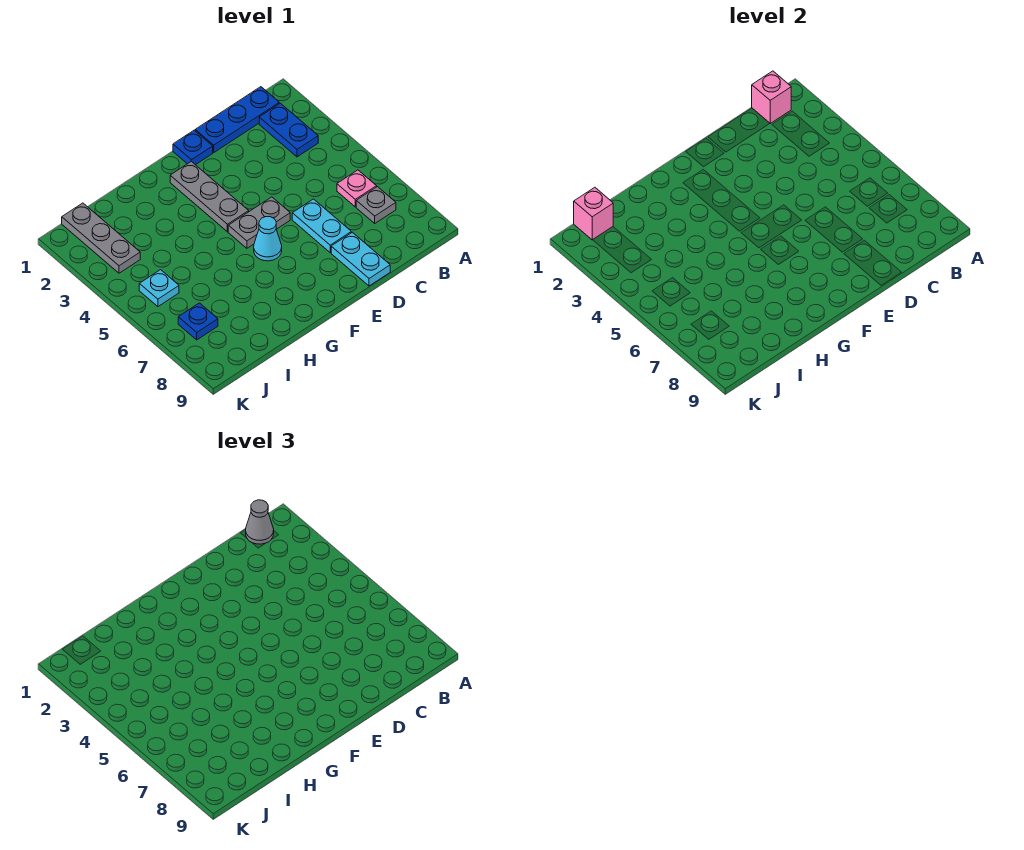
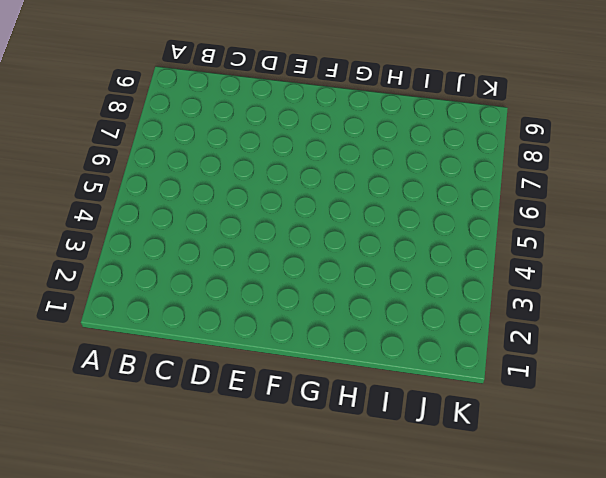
none -> blue plate B1:D1 level 1
none -> blue plate B2:B3 level 1
none -> pink plate B6 level 1

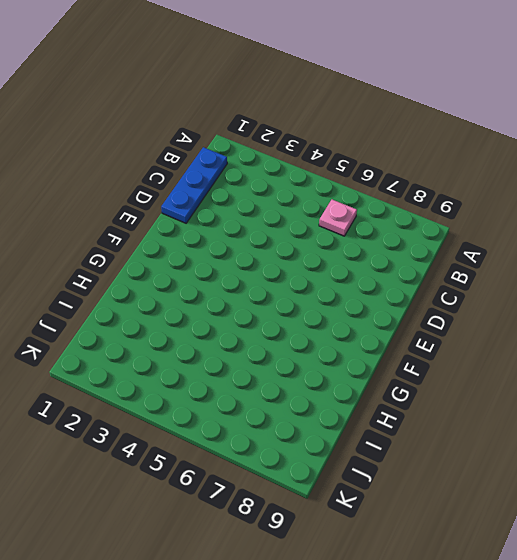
none -> blue plate B2:B3 level 1
none -> grey plate B7 level 1
none -> cyan plate D6:D7 level 1

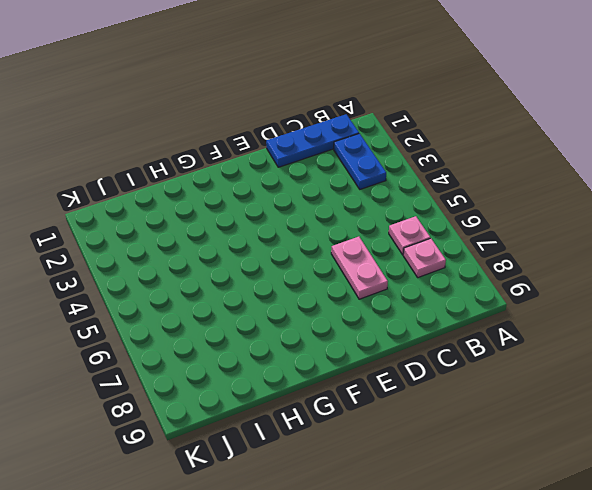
pink plate B7 level 1 -> grey plate B7 level 1
pink plate D6:D7 level 1 -> cyan plate D6:D7 level 1
none -> cyan plate D8:D9 level 1
none -> blue plate E1 level 1
none -> grey plate E5:F5 level 1

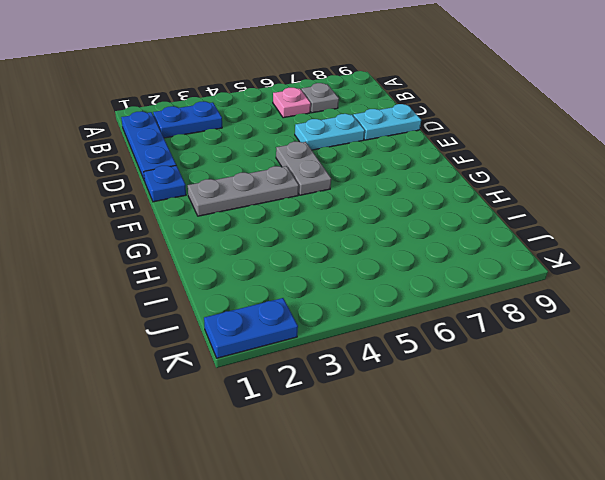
blue plate K1:K2 level 1 -> none
none -> cyan cone F6 level 1
none -> grey plate J1:J3 level 1
none -> cyan plate J5 level 1

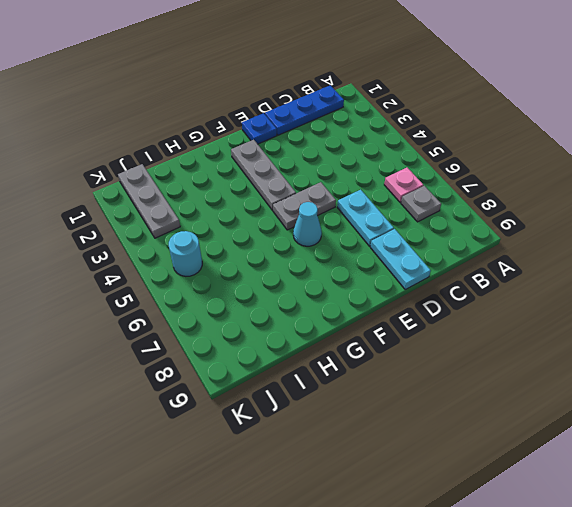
cyan round brick J5 level 1 -> cyan plate J5 level 1
none -> blue plate B2:B3 level 1
none -> blue plate J7 level 1
none -> pink brick B1 level 2

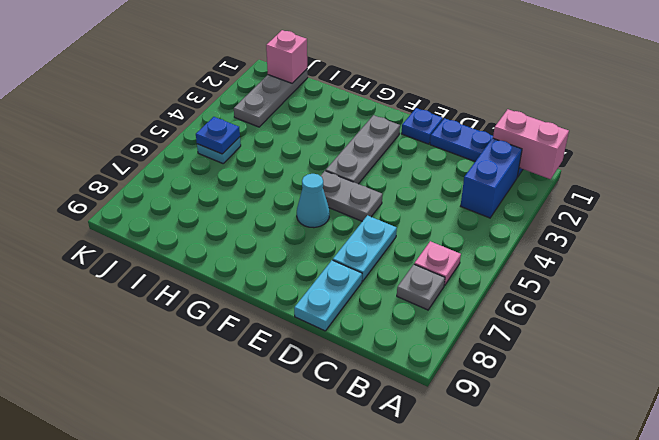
pink brick A1:B1 level 2 -> pink brick B1 level 2
blue brick B2:B3 level 1 -> blue plate B2:B3 level 1
blue plate J5 level 2 -> blue plate J7 level 1
none -> grey cone B1 level 3

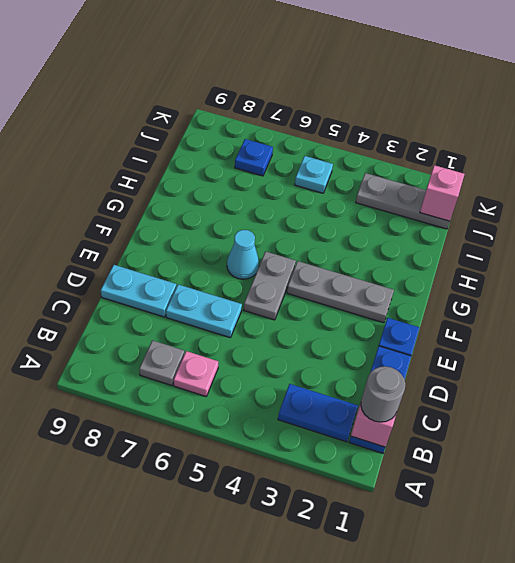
grey round brick B1 level 3 -> grey cone B1 level 3

